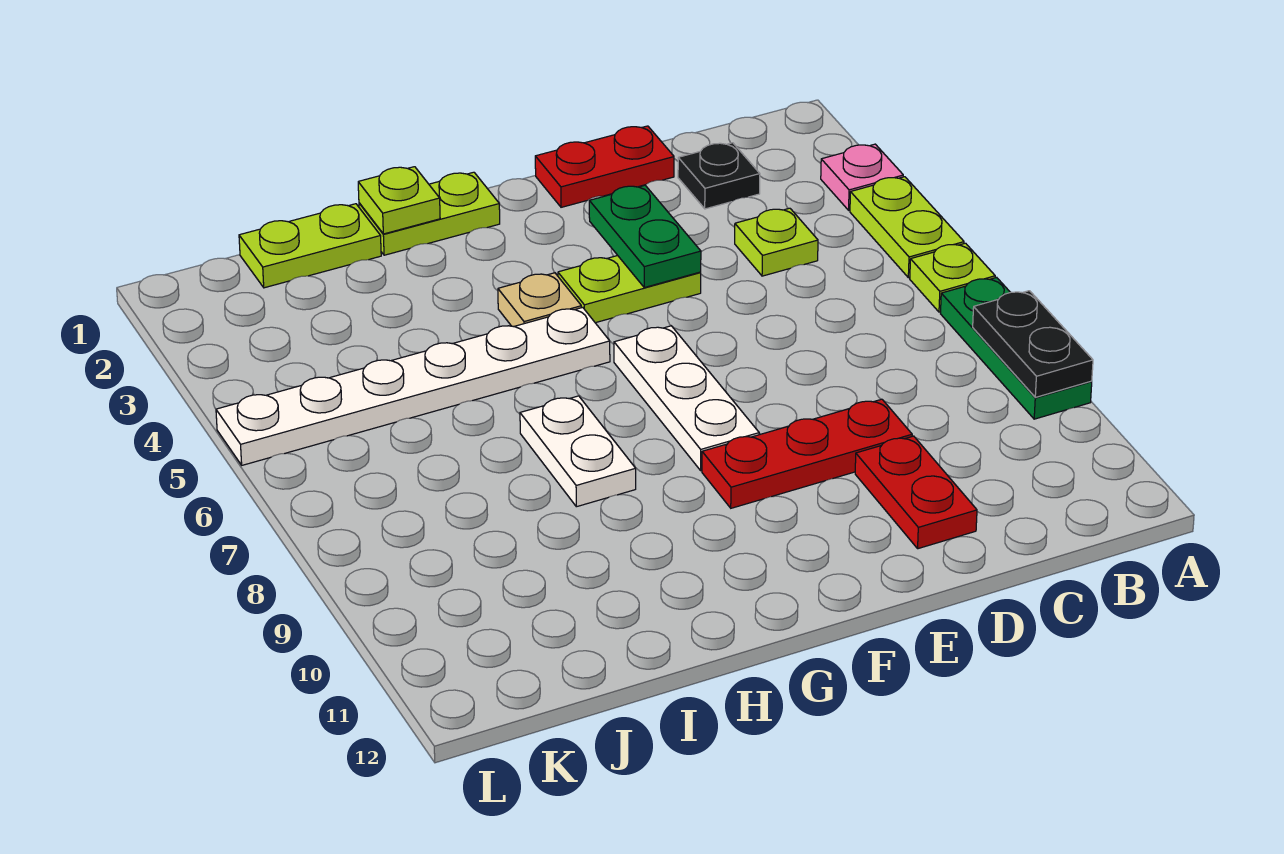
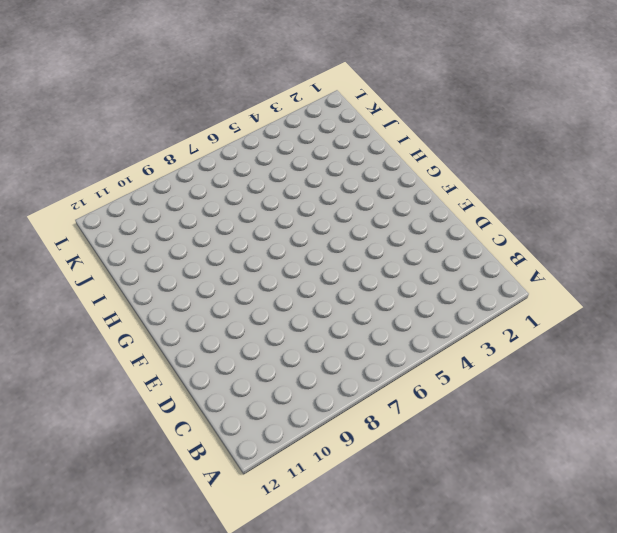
none -> pink plate A3 level 1
none -> lime plate A4:A5 level 1
none -> lime plate A6 level 1

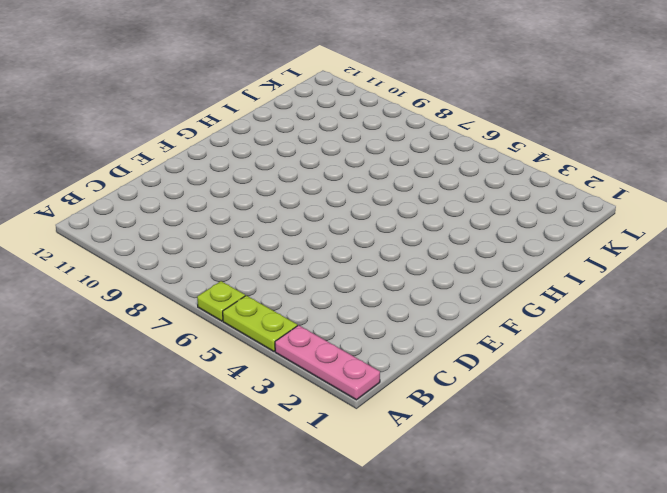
pink plate A1:A3 level 1 -> pink plate A3 level 1
none -> green plate A7:A9 level 1
none -> black plate C2 level 1
none -> lime plate C4 level 1

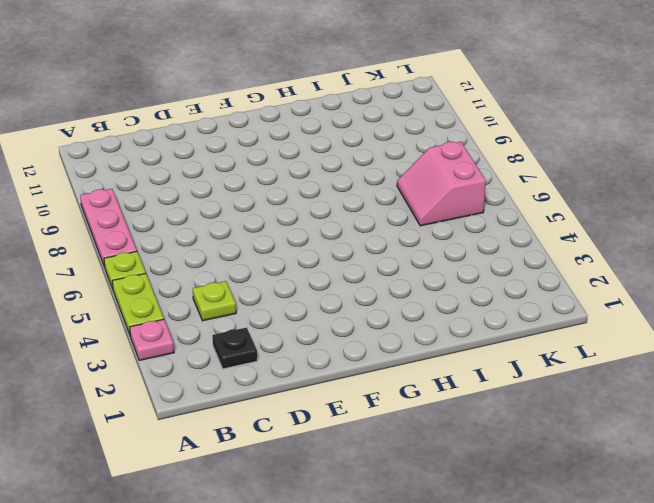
pink plate A7:A9 level 1 -> green plate A7:A9 level 1
pink slope J6:K7 level 1 top K -> none
none -> red plate D1:E1 level 1
none -> red plate D9:F9 level 1
none -> red plate D10:D11 level 1

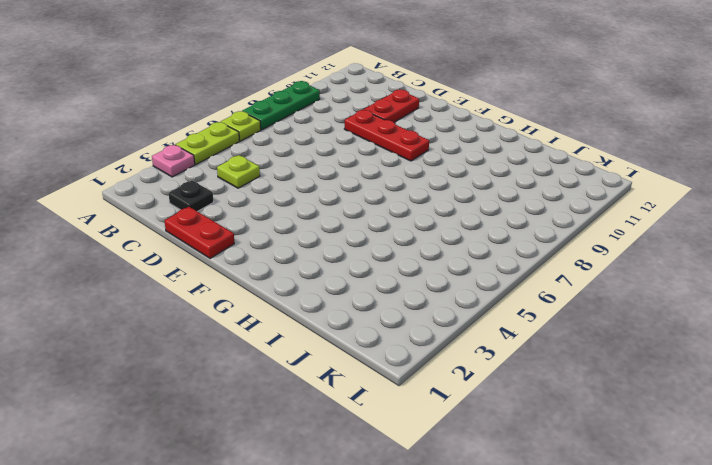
none -> lime plate E4:F4 level 1
none -> white plate F6:F8 level 1
none -> lime plate G1:H1 level 1

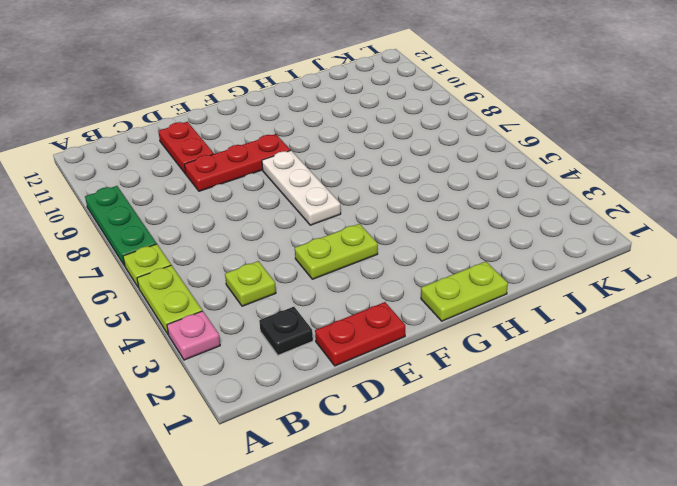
none -> tan plate G4 level 1
none -> white plate G5:L5 level 1
none -> white plate H7:H8 level 1

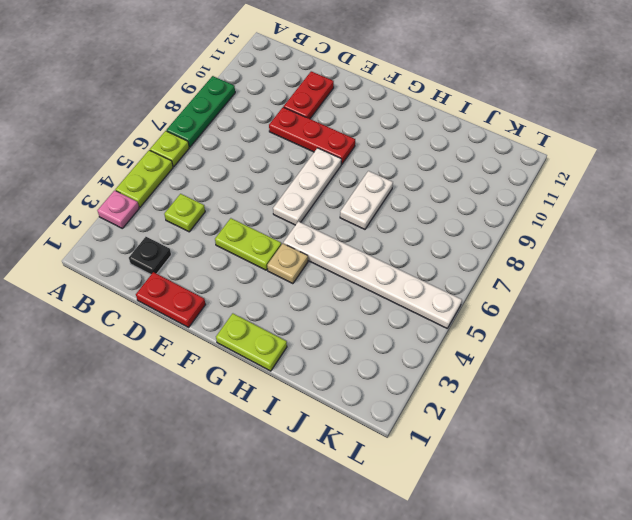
none -> lime plate I1:J1 level 1
none -> black plate A8:A9 level 2
none -> green plate E3:E4 level 2

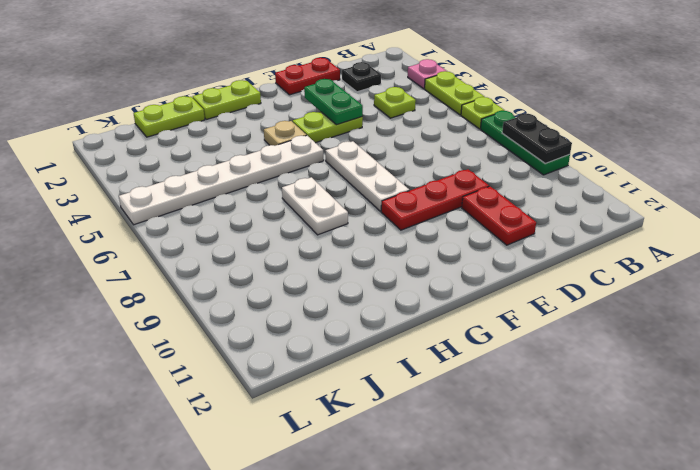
none -> lime plate H1 level 2

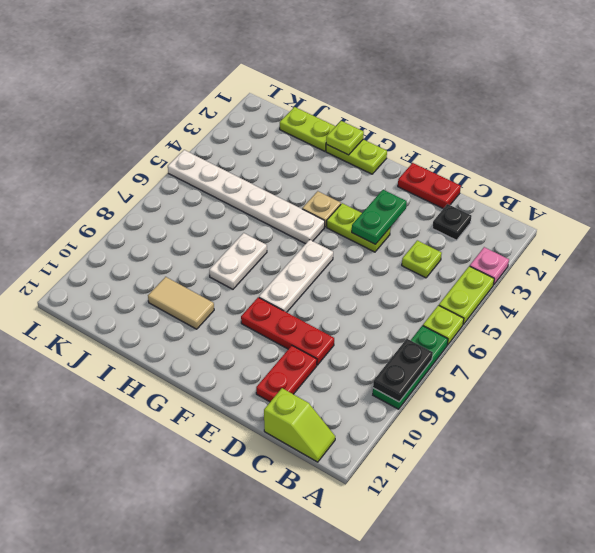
lime slope B12:C12 level 1 top C -> none
tan tile H10:I10 level 1 -> none

